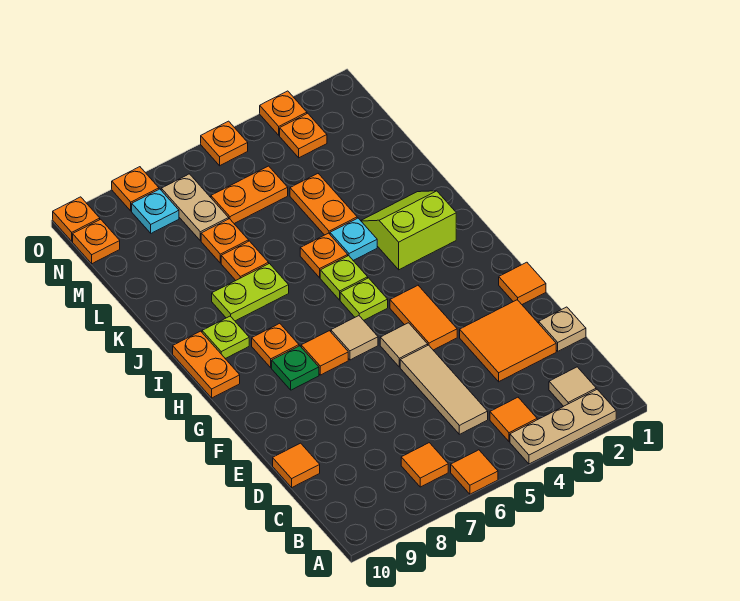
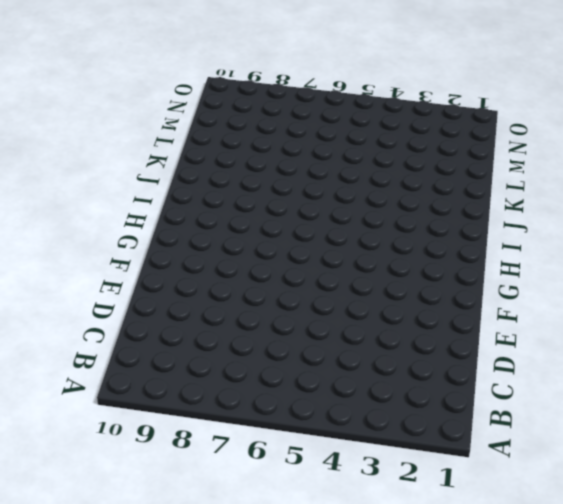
none -> tan plate A2:A4 level 1
none -> orange tile A6 level 1
none -> tan tile B2 level 1
none -> orange tile B4 level 1

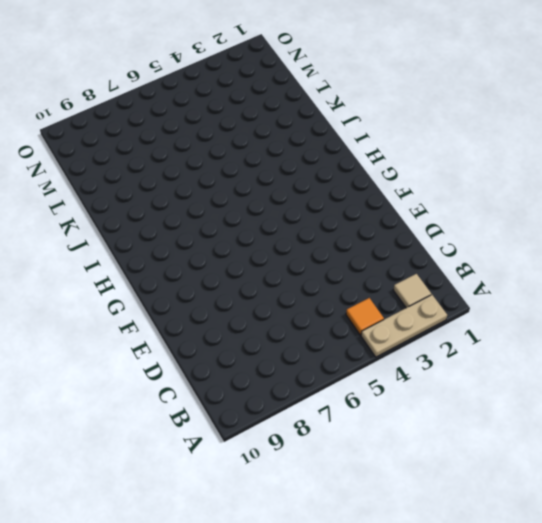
none -> orange tile A6 level 1
none -> orange tile B7 level 1
none -> tan tile C5:E5 level 1
none -> tan plate D1 level 1

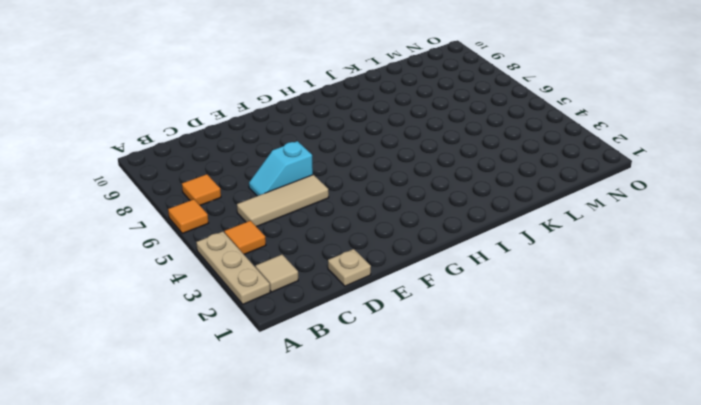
cyan slope D6:E6 level 1 top E -> none
none -> orange tile D2:E3 level 1
none -> orange tile D10 level 1
none -> orange tile F1 level 1
none -> orange tile F4:G4 level 1

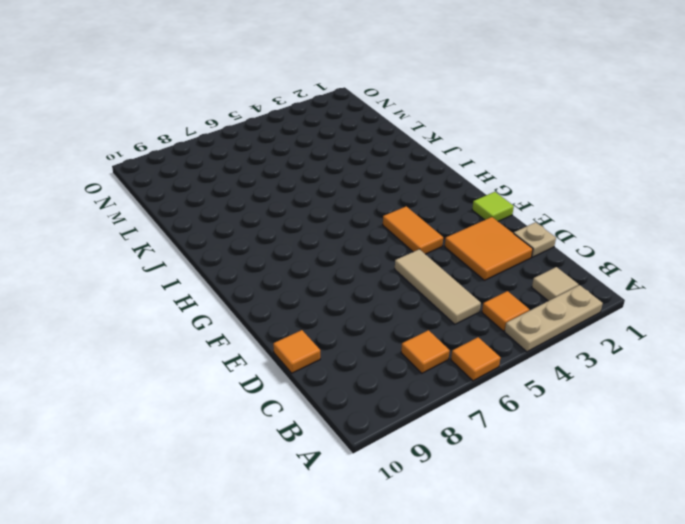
lime tile F1 level 1 -> orange tile F1 level 1
none -> tan tile F5 level 1
none -> tan tile G6 level 1
none -> orange tile G7 level 1
none -> green plate G8 level 1

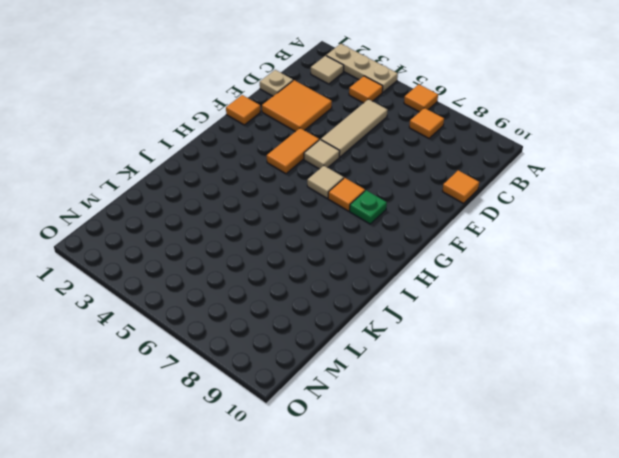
none -> lime plate H5 level 1
none -> orange plate H8 level 1
none -> orange plate H10:I10 level 1
none -> lime slope I2:J3 level 1 top I

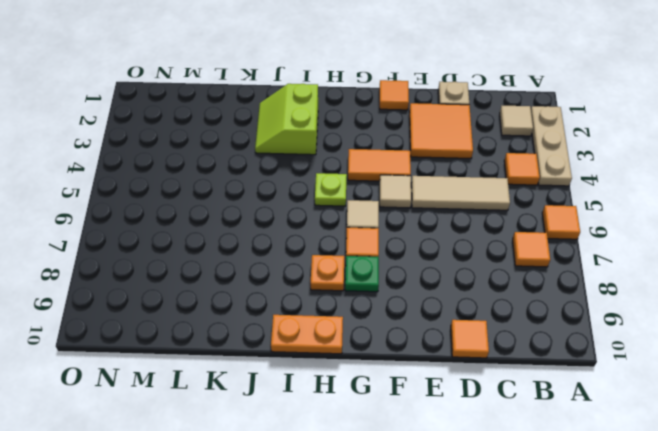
none -> lime plate I5 level 1
none -> lime plate I9 level 1
none -> cyan plate J4 level 1
none -> orange plate J5 level 1

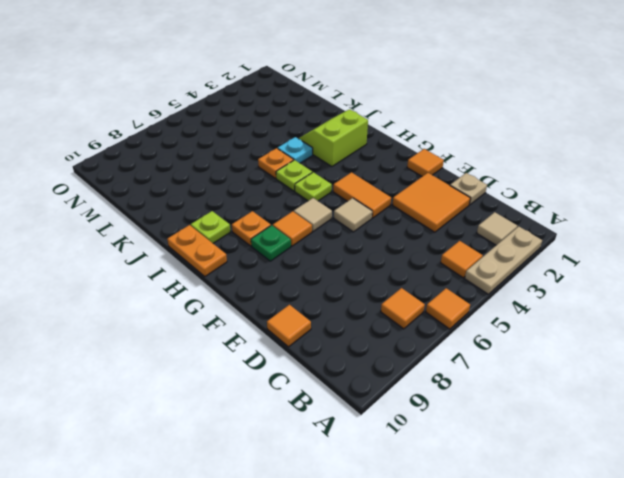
none -> tan tile C5:E5 level 1
none -> lime plate J7:J8 level 1
none -> orange plate K4:L4 level 1
none -> orange plate K7 level 1

